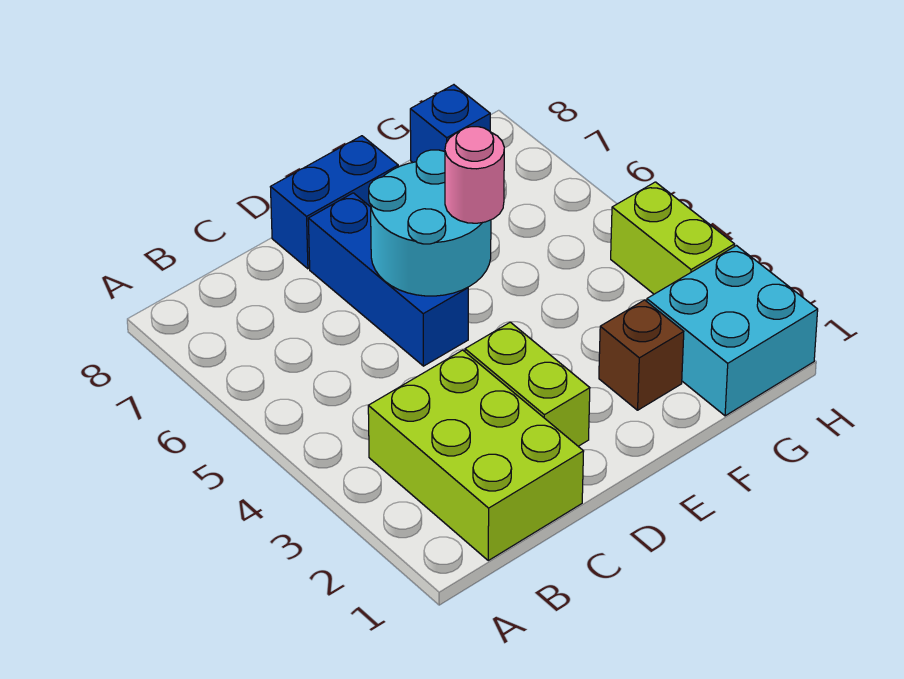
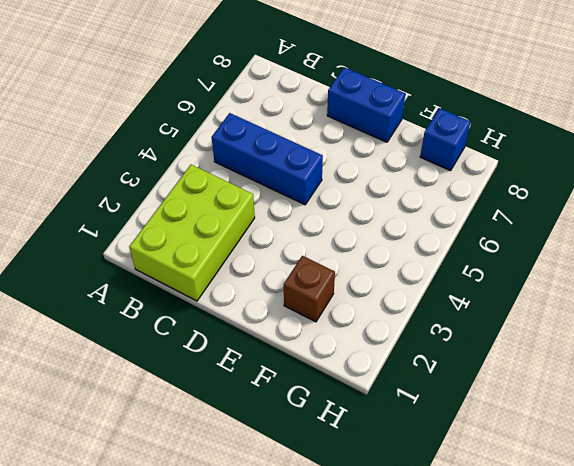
blue brick B5:D5 level 1 -> blue brick D5:D7 level 1
none -> lime brick D2:D3 level 1
none -> cyan brick G1:H2 level 1

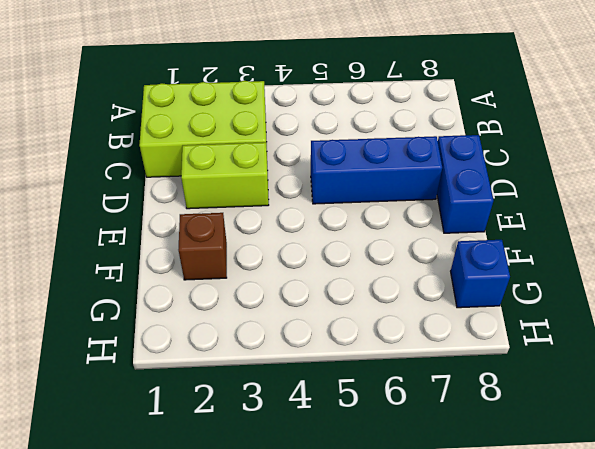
none -> cyan brick G1:H2 level 1
none -> lime brick H3:H4 level 1

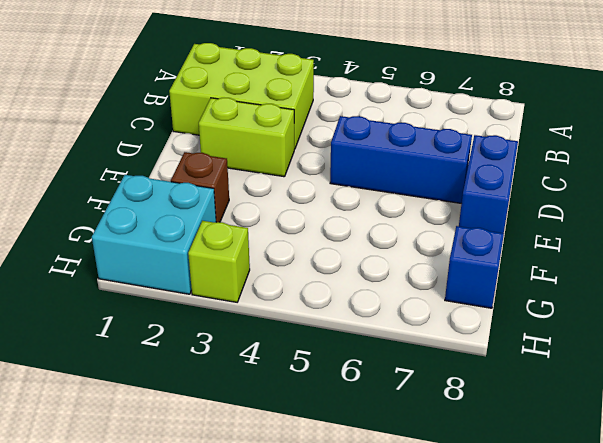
lime brick H3 level 1 -> lime brick H3:H4 level 1
none -> cyan round brick D5:E6 level 2
none -> pink round brick E5 level 3

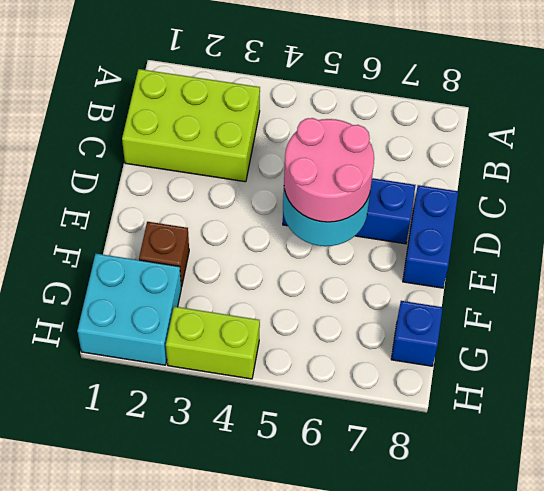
pink round brick D5:E6 level 3 -> pink round brick E5 level 3
none -> lime brick D2:D3 level 1

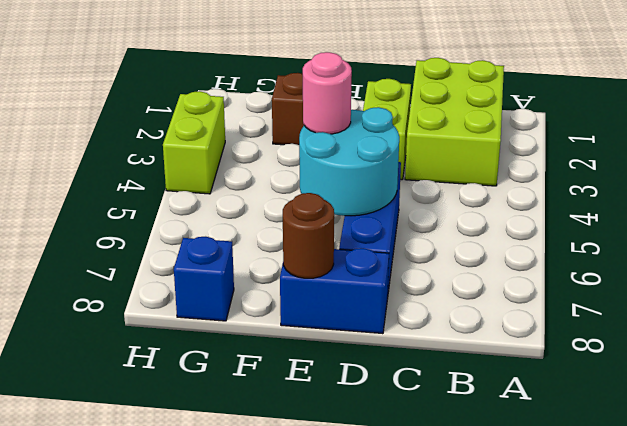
brown round brick E8 level 2 -> none
none -> cyan brick G1:H2 level 1

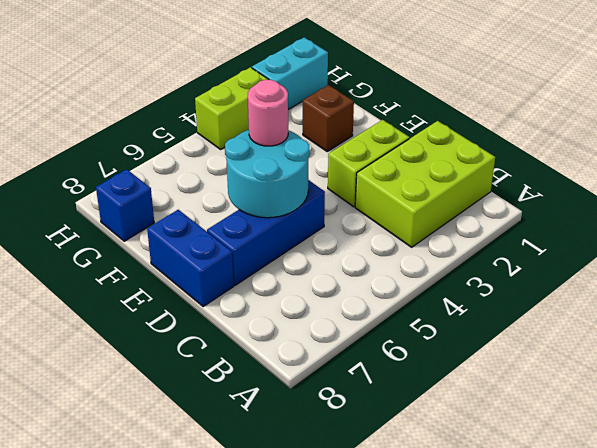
cyan brick H1:H2 level 1 -> cyan brick G1:H2 level 1

